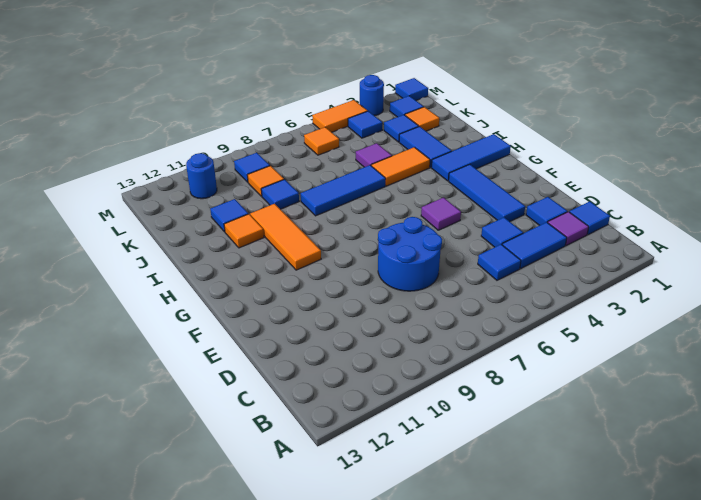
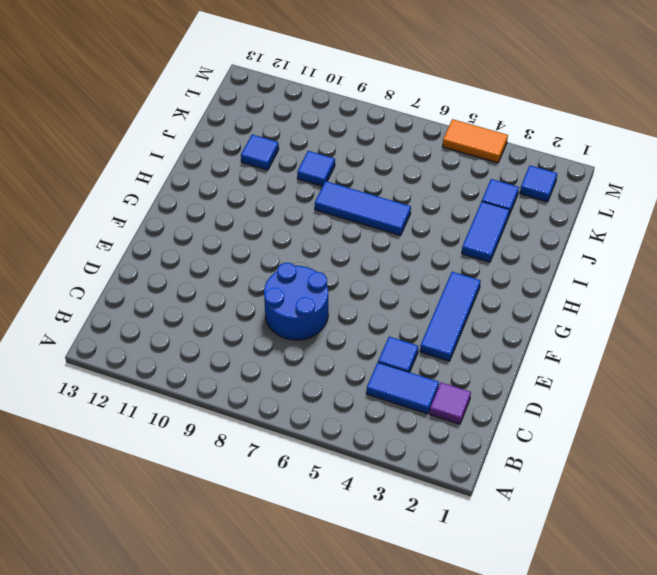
none -> blue tile C1 level 1
none -> blue tile C5 level 1
none -> blue tile D2 level 1

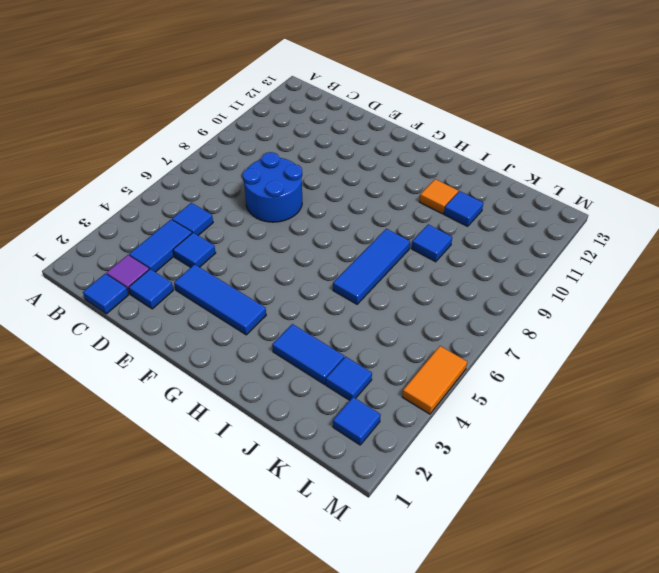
none -> purple tile F5 level 1
none -> orange tile G10:I10 level 1
none -> blue tile H1:H3 level 1

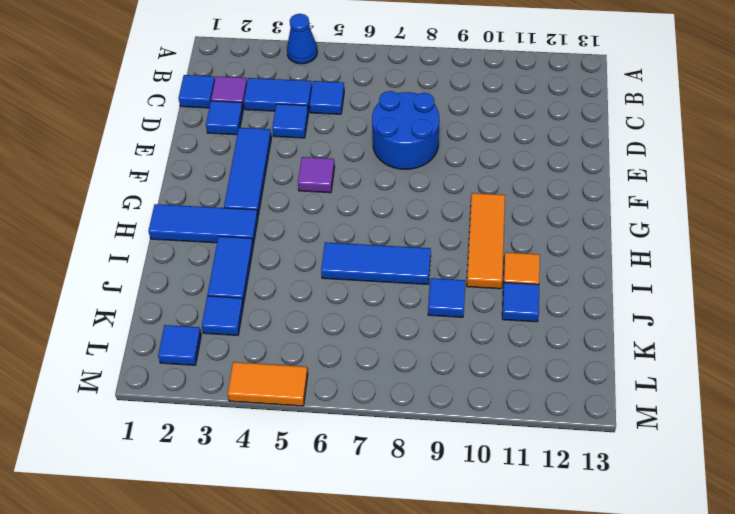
blue cone A4 level 1 -> none
none -> orange tile I4:I5 level 1
none -> purple tile J5 level 1
none -> orange tile K2 level 1

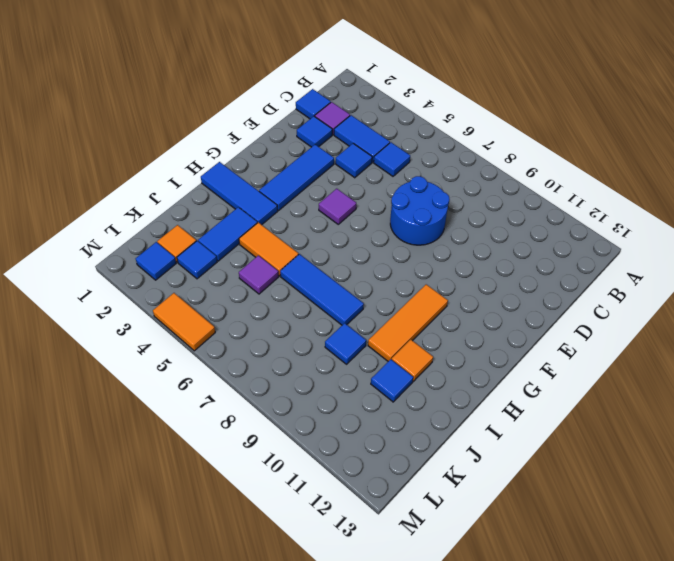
none -> orange tile K9 level 1
none -> blue tile L4 level 1
none -> orange tile L6 level 1

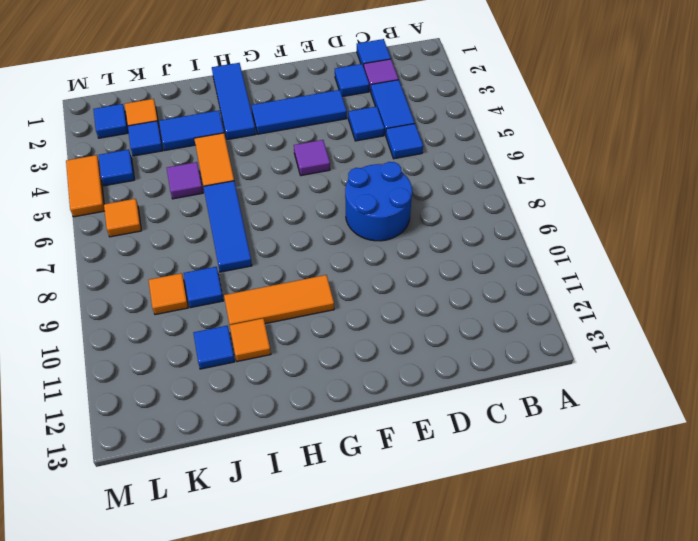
none -> blue tile L9 level 1
none -> blue round brick L11 level 1
none -> blue tile M1 level 1

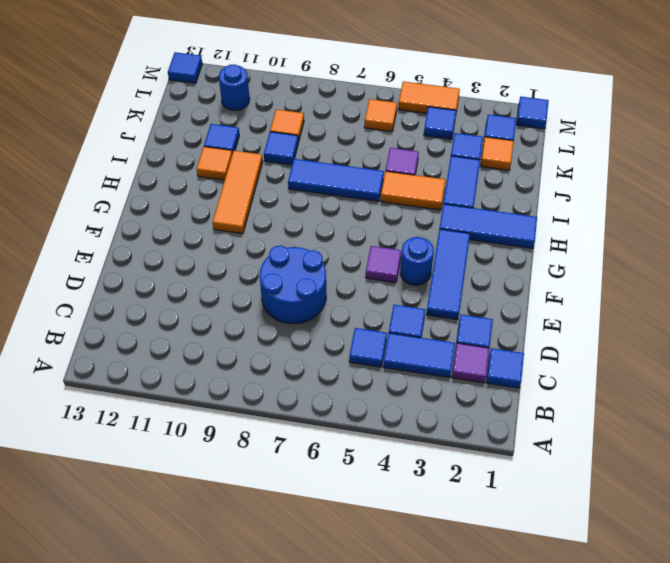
blue round brick F4 level 1 -> blue round brick M3 level 1
blue tile M13 level 1 -> blue tile L9 level 1

